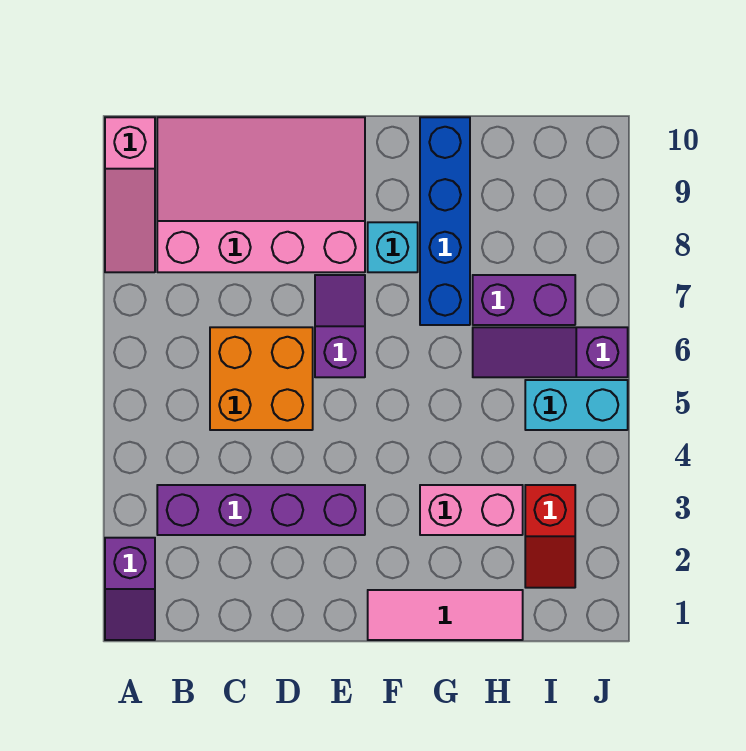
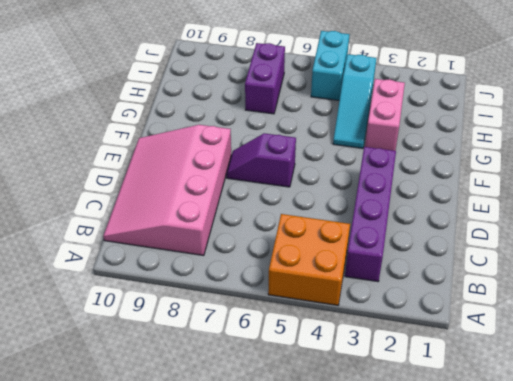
orange brick A4:B5 level 1 -> orange brick C5:D6 level 1
cyan slope G4:I4 level 1 top I -> none
none -> purple slope A1:A2 level 1 top 2
none -> pink slope A8:A10 level 1 top 10
none -> pink tile F1:H1 level 1

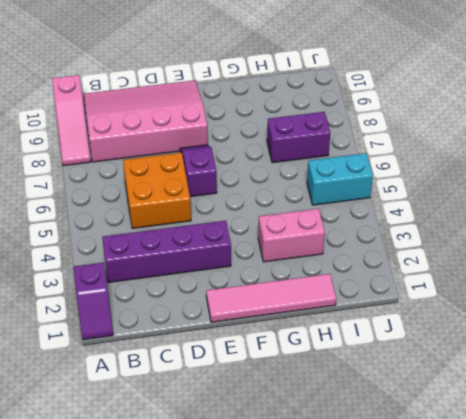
pink tile E1:H1 level 1 -> pink tile F1:H1 level 1
none -> cyan brick F8 level 1
none -> blue brick G7:G10 level 1
none -> purple slope H6:J6 level 1 top J

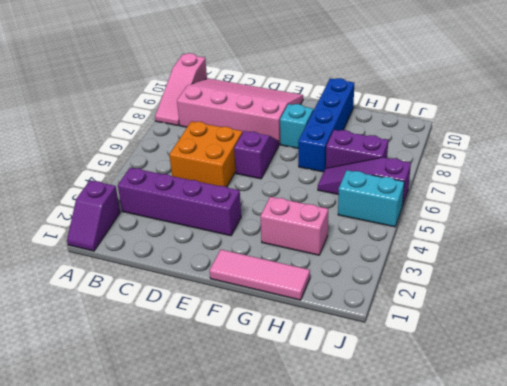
none -> red slope I2:I3 level 1 top 3

